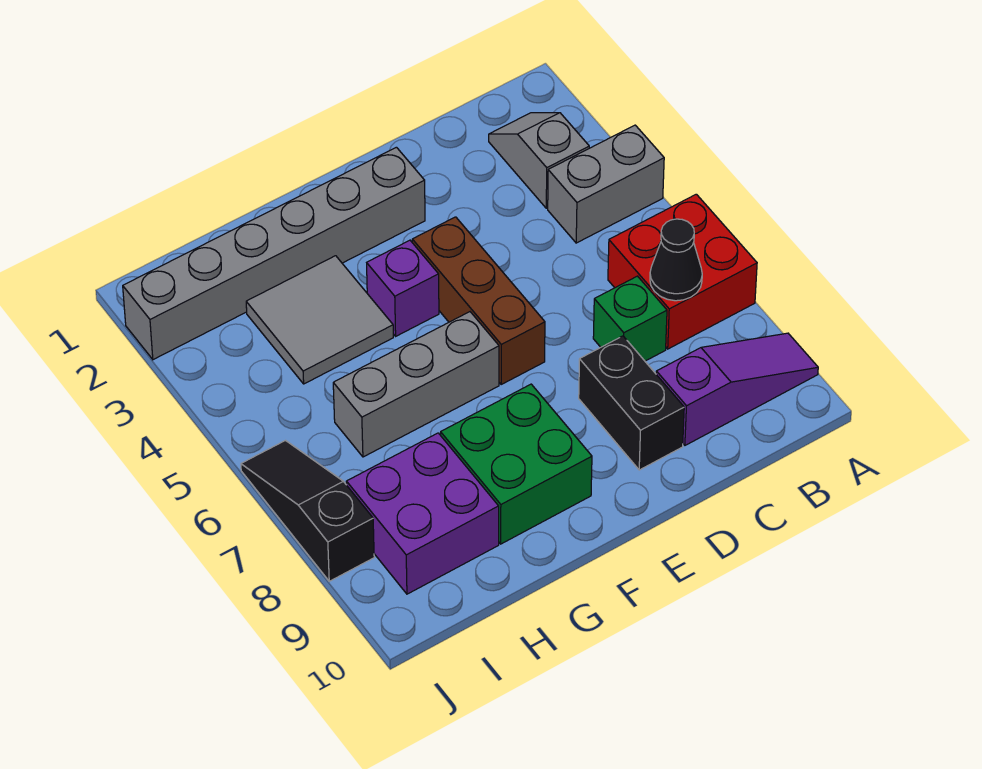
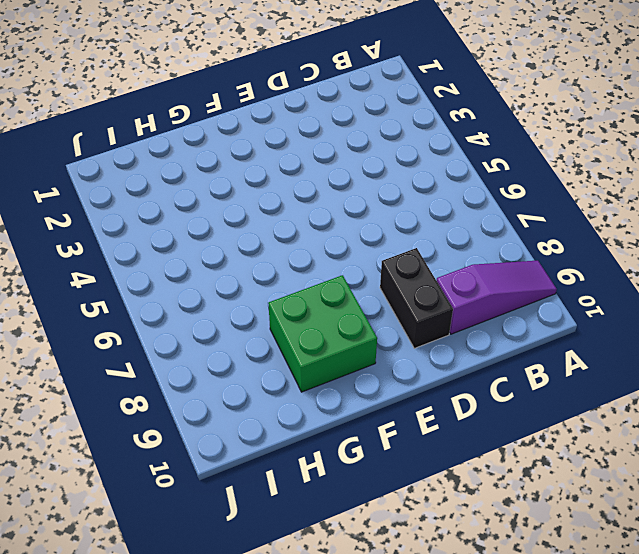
none -> grey brick A4:B4 level 1
none -> red brick A6:B7 level 1
none -> grey slope B2:B3 level 1 top 3

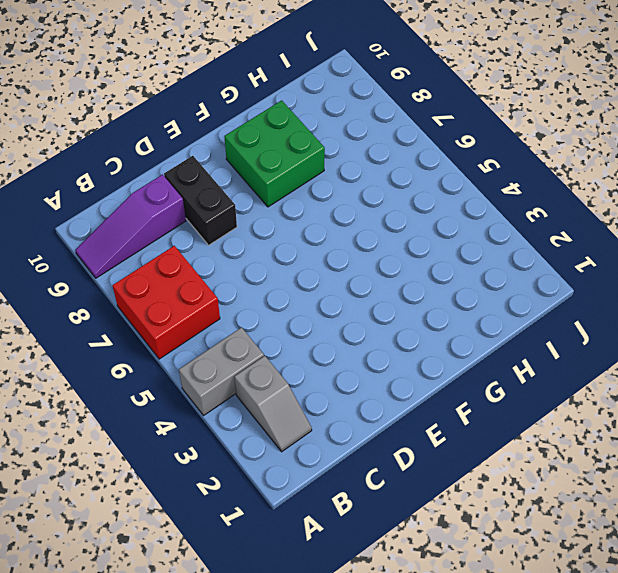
none -> green brick C7 level 1
none -> grey brick E2:J2 level 1
none -> brown brick E4:E6 level 1

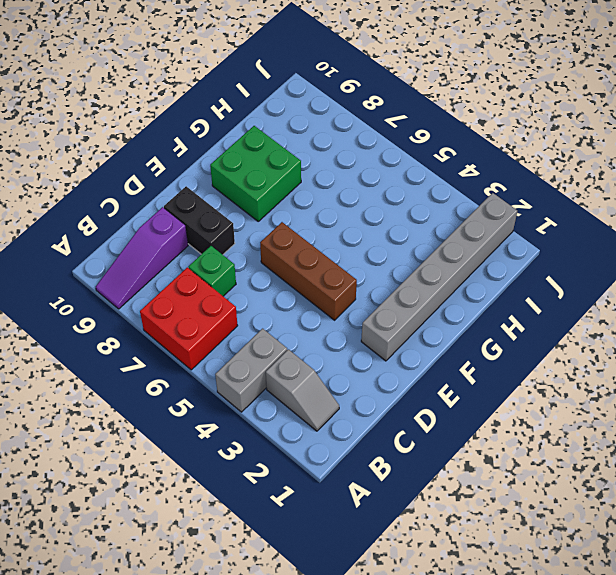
none -> purple brick F4 level 1
none -> grey brick F6:H6 level 1
none -> grey tile G3:H4 level 1

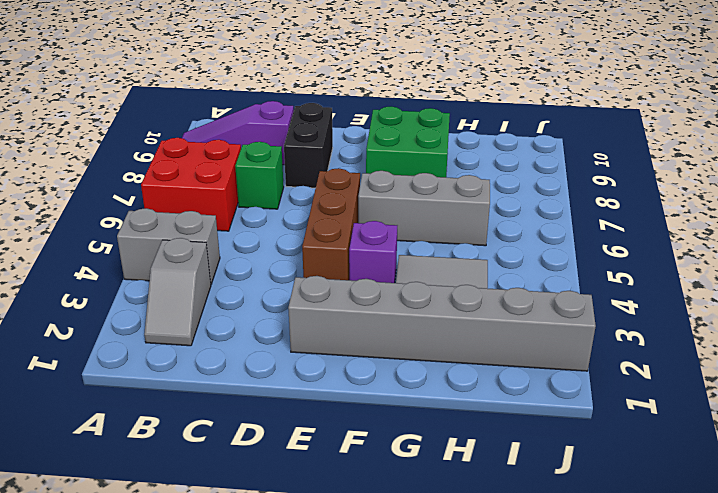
none -> purple brick H8:I9 level 1
none -> black slope J6:J8 level 1 top 8
none -> black cone B7 level 2

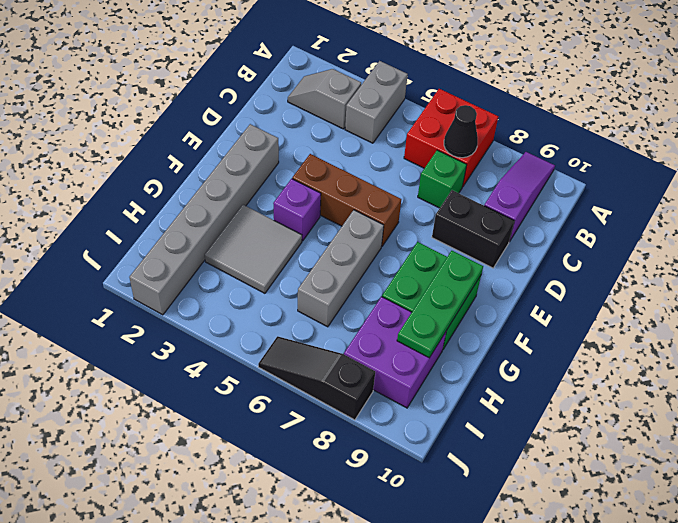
green plate F9:H9 level 2 -> none

